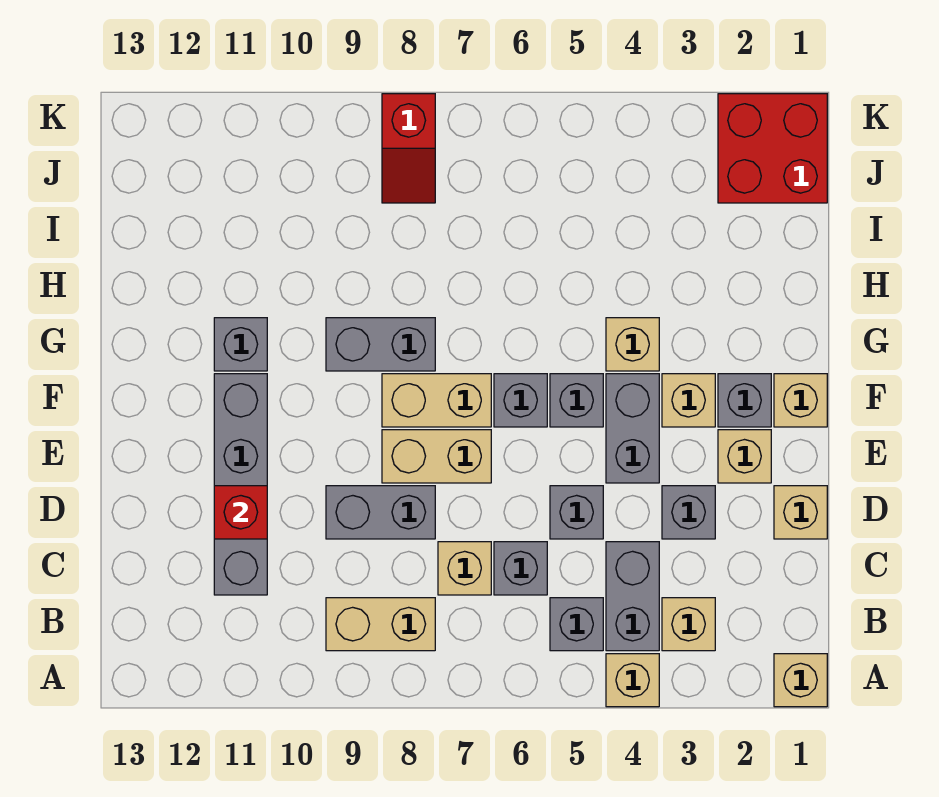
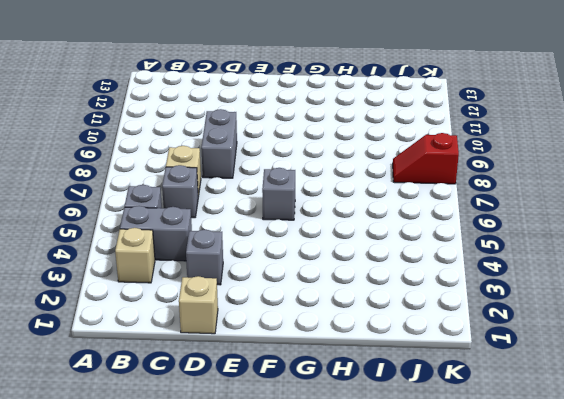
none -> tan brick A1 level 1
none -> tan brick A4 level 1
none -> tan brick B8:B9 level 1

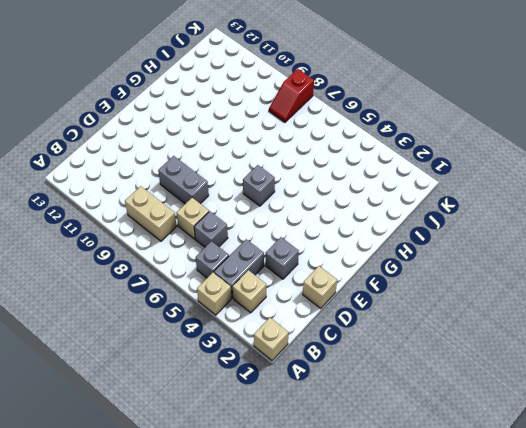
none -> grey brick C11:F11 level 1
none -> grey brick D5 level 1
none -> tan brick E2 level 1

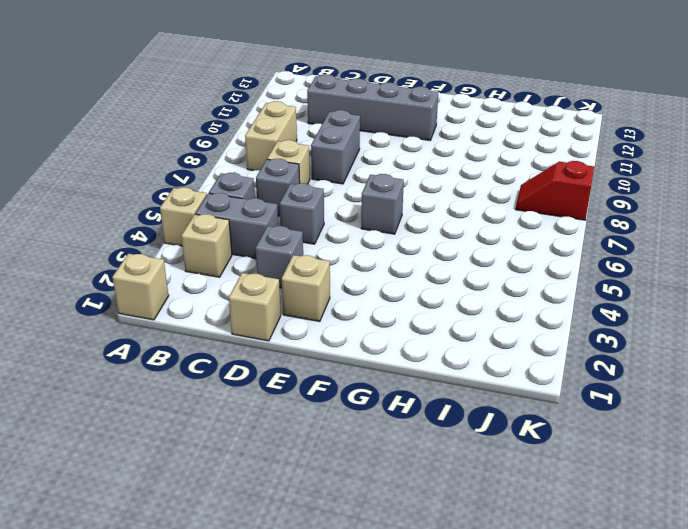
none -> grey brick E4:F4 level 1
none -> tan brick E7:E8 level 1
none -> tan brick F1 level 1

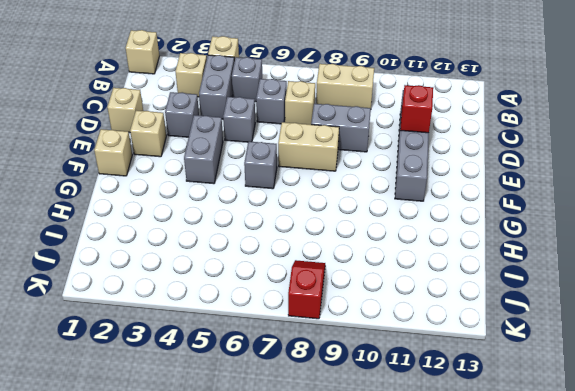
none -> grey brick F2 level 1
none -> tan brick F3 level 1
none -> grey brick F5 level 1

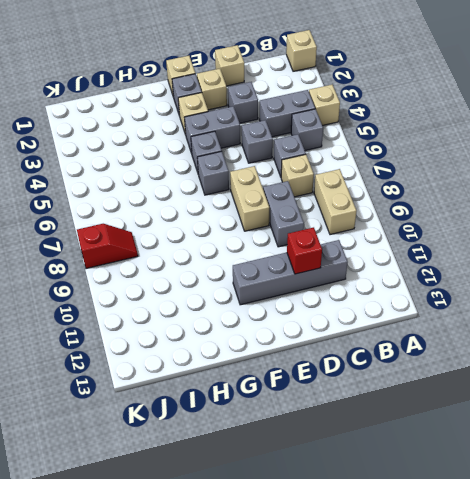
none -> tan brick B3 level 1
none -> tan brick F7:F8 level 1
none -> tan brick G4 level 1

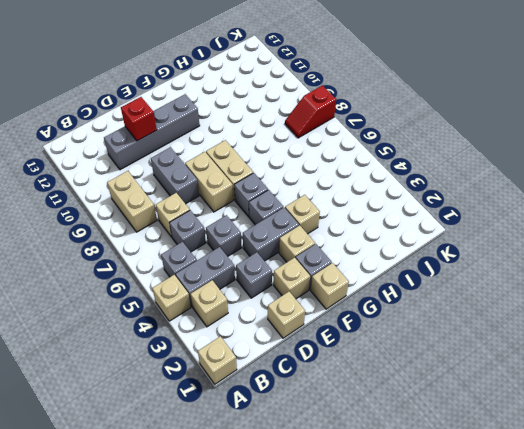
none -> grey brick G8:G9 level 1
none -> grey brick G11 level 1
none -> red brick J1:K2 level 1

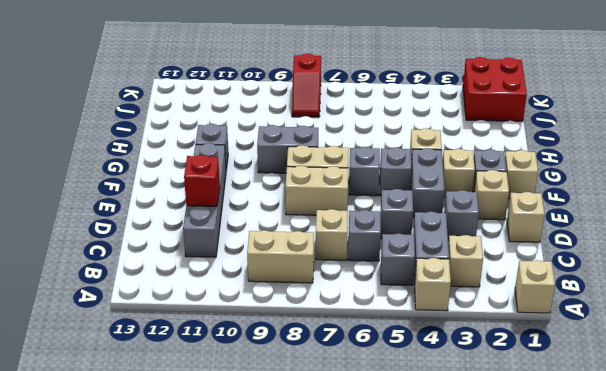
none -> grey brick D8:D9 level 1

